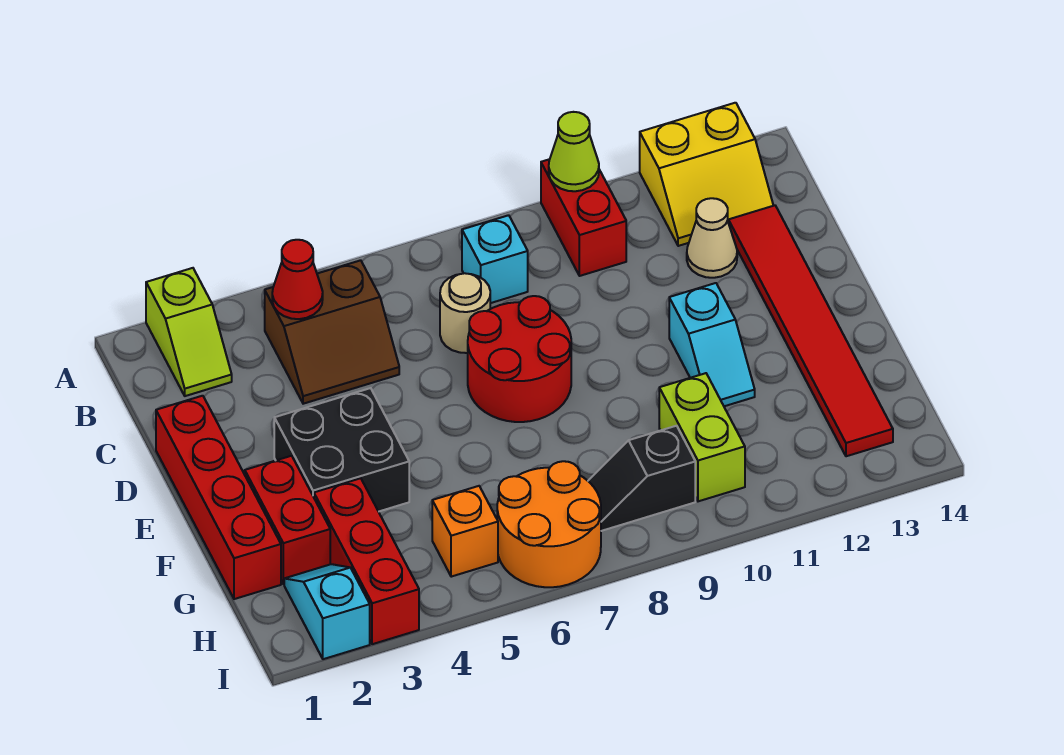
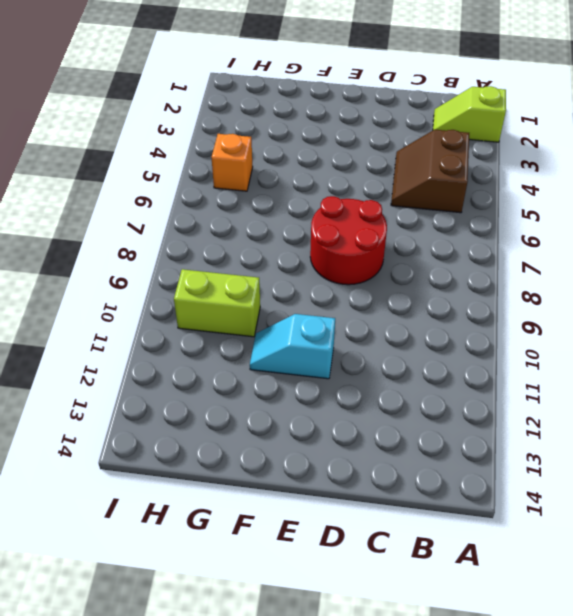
none -> red brick A10:B10 level 1
none -> yellow slope A12:B13 level 1 top A
none -> cyan brick B8 level 1

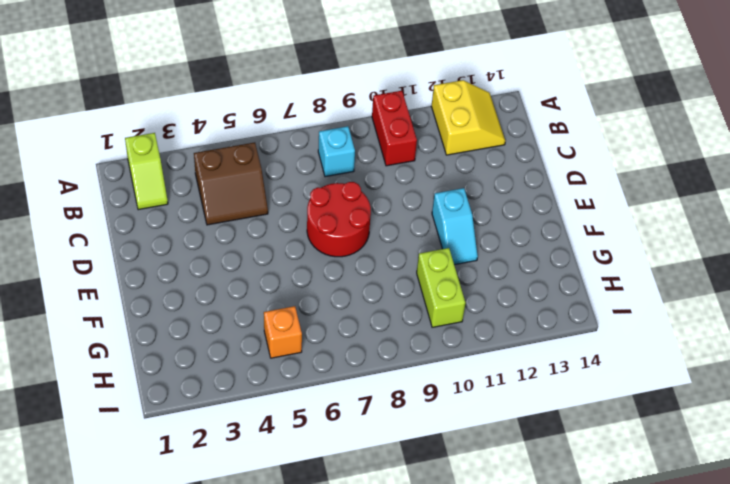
yellow slope A12:B13 level 1 top 12 -> yellow slope A12:B13 level 1 top A
none -> tan round brick C7 level 1
none -> tan cone C12 level 1
none -> red tile C13:H13 level 1

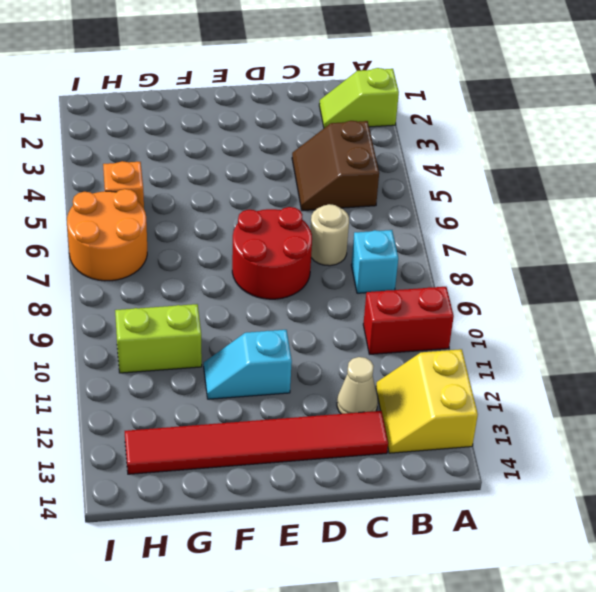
none -> red brick D1:G1 level 1
none -> black brick E3:F4 level 1
none -> red brick F2:G2 level 1

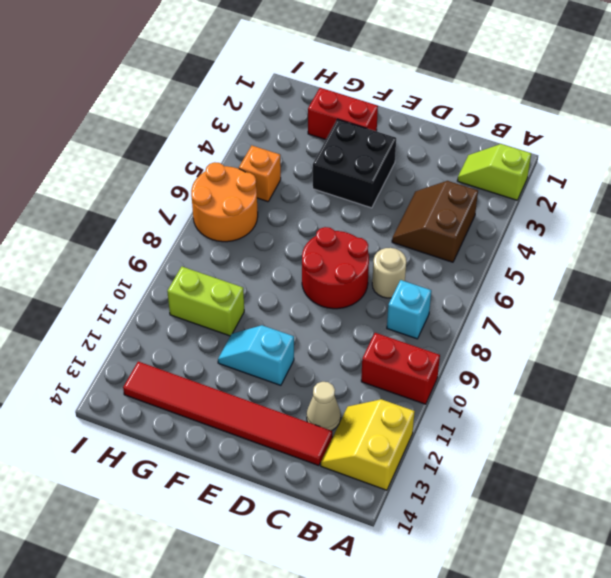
none -> red brick D1:G1 level 1
none -> red brick G3:I3 level 1
none -> cyan slope H2:I2 level 1 top I

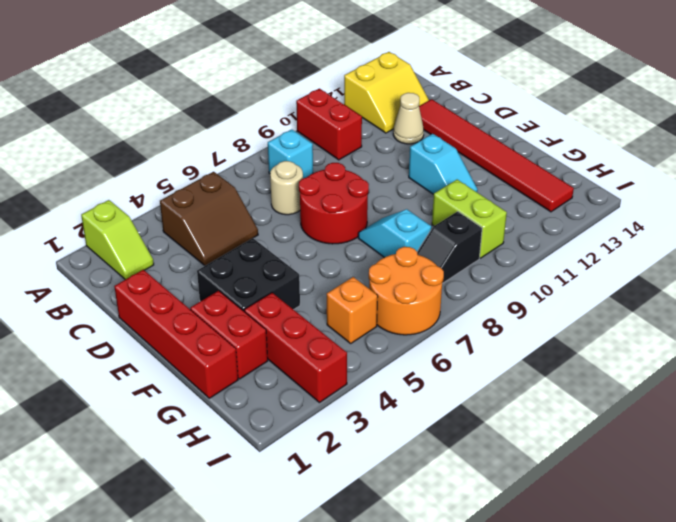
cyan slope F8:G8 level 1 top G -> cyan slope H2:I2 level 1 top I
none -> lime cone A10 level 2
none -> red cone B4 level 2

